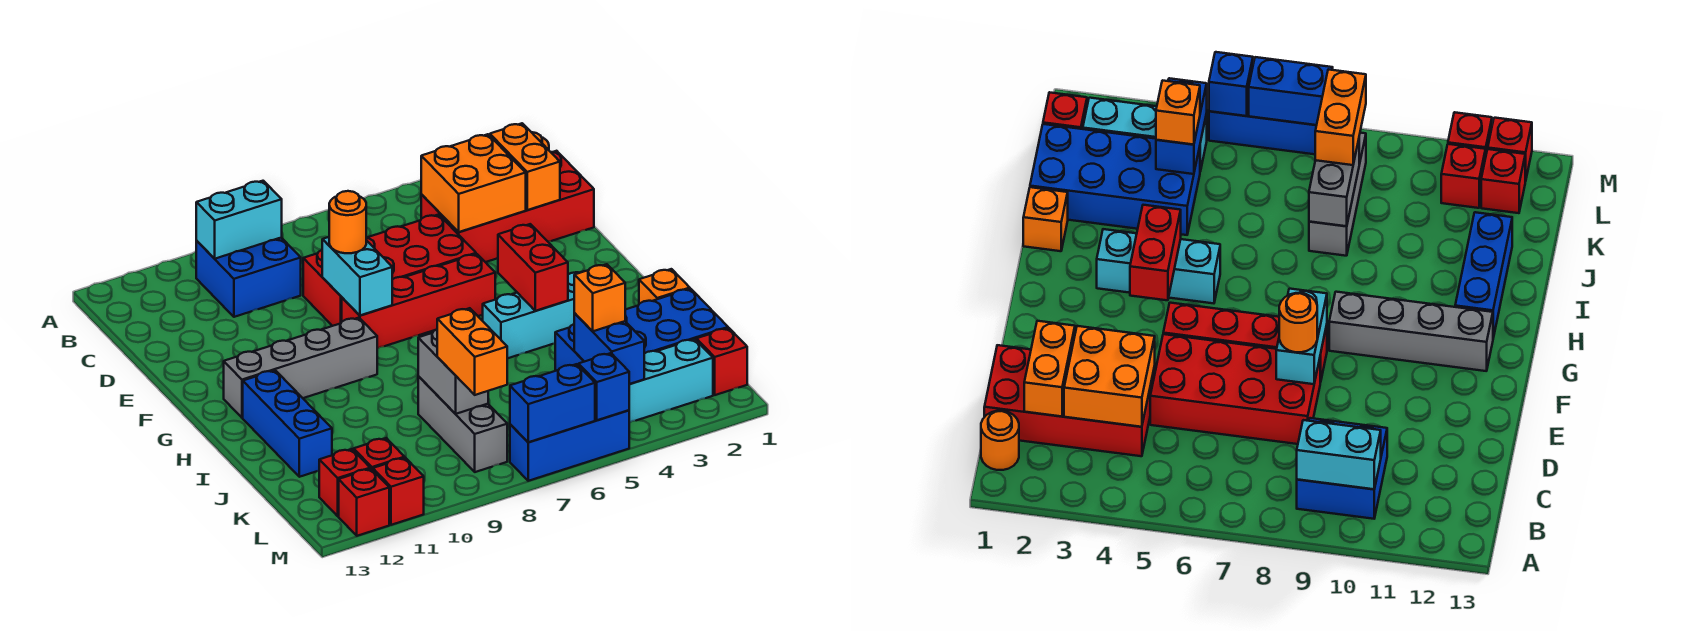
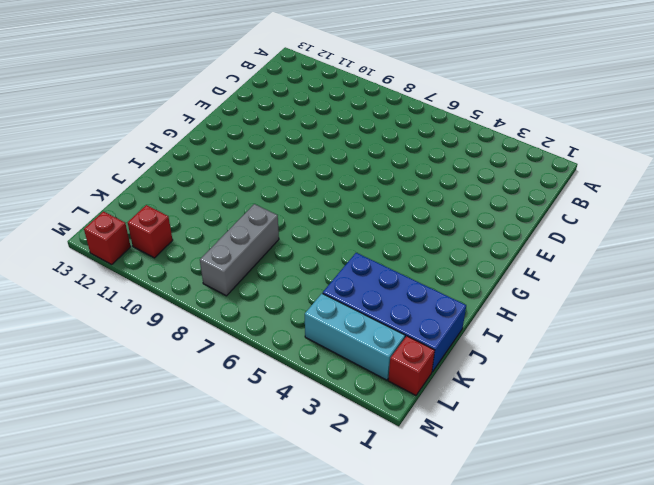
none -> orange round brick B1 level 1
none -> blue brick B9:C10 level 1
none -> red brick C1:D4 level 1
none -> red brick D5:E8 level 1

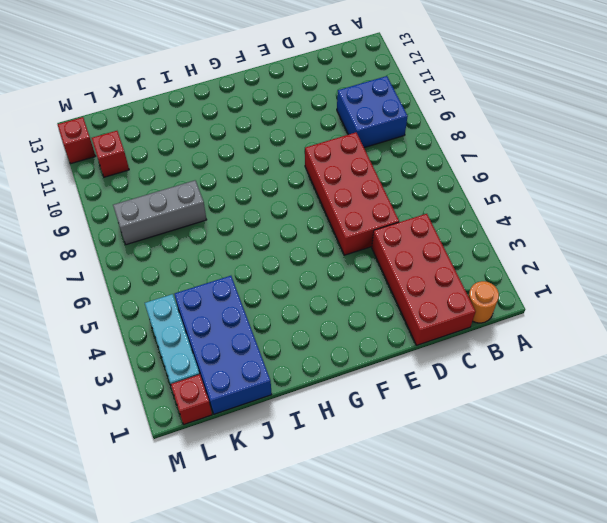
none -> red brick F5:F8 level 1
none -> grey brick G9:G12 level 1
none -> cyan brick H3:H5 level 1
none -> blue brick H12:J12 level 1

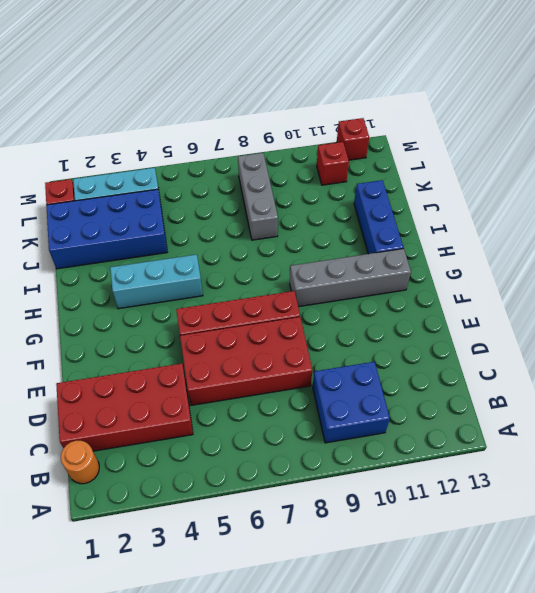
none -> orange brick I1 level 1
none -> red brick L12 level 1
none -> blue brick M5:M7 level 1
none -> red brick M11 level 1

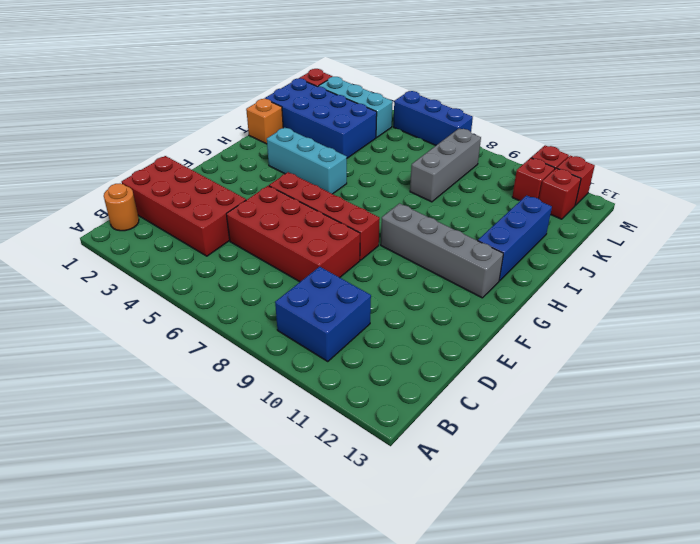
none -> cyan brick B9:B10 level 2
none -> orange brick C2:D2 level 2
none -> orange brick C3:D4 level 2
none -> cyan brick E8:F8 level 2

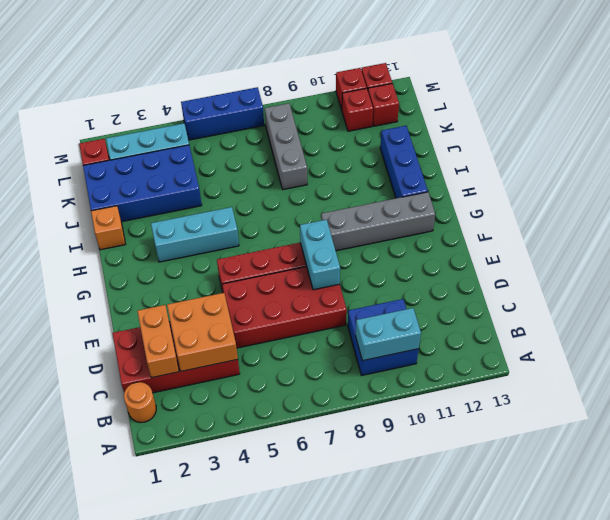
none -> red brick G4:H4 level 2
none -> grey brick J8:K8 level 2
none -> blue brick K4:L4 level 2
none -> blue brick M5 level 2

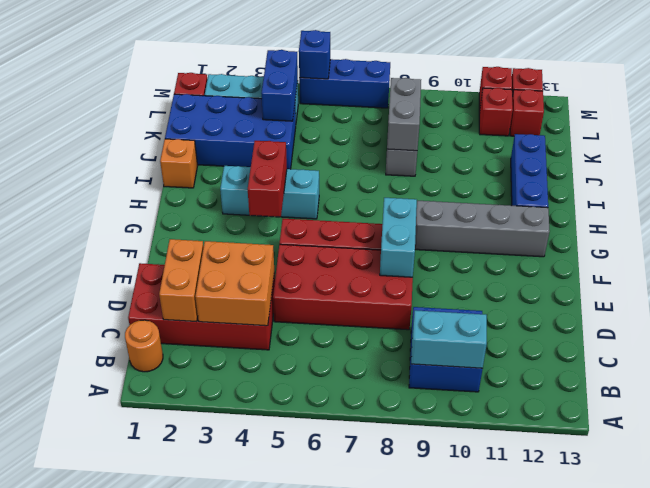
none -> blue brick M6:M7 level 2
none -> orange round brick E8 level 3
none -> orange brick K4 level 3
none -> orange brick K8:L8 level 3

